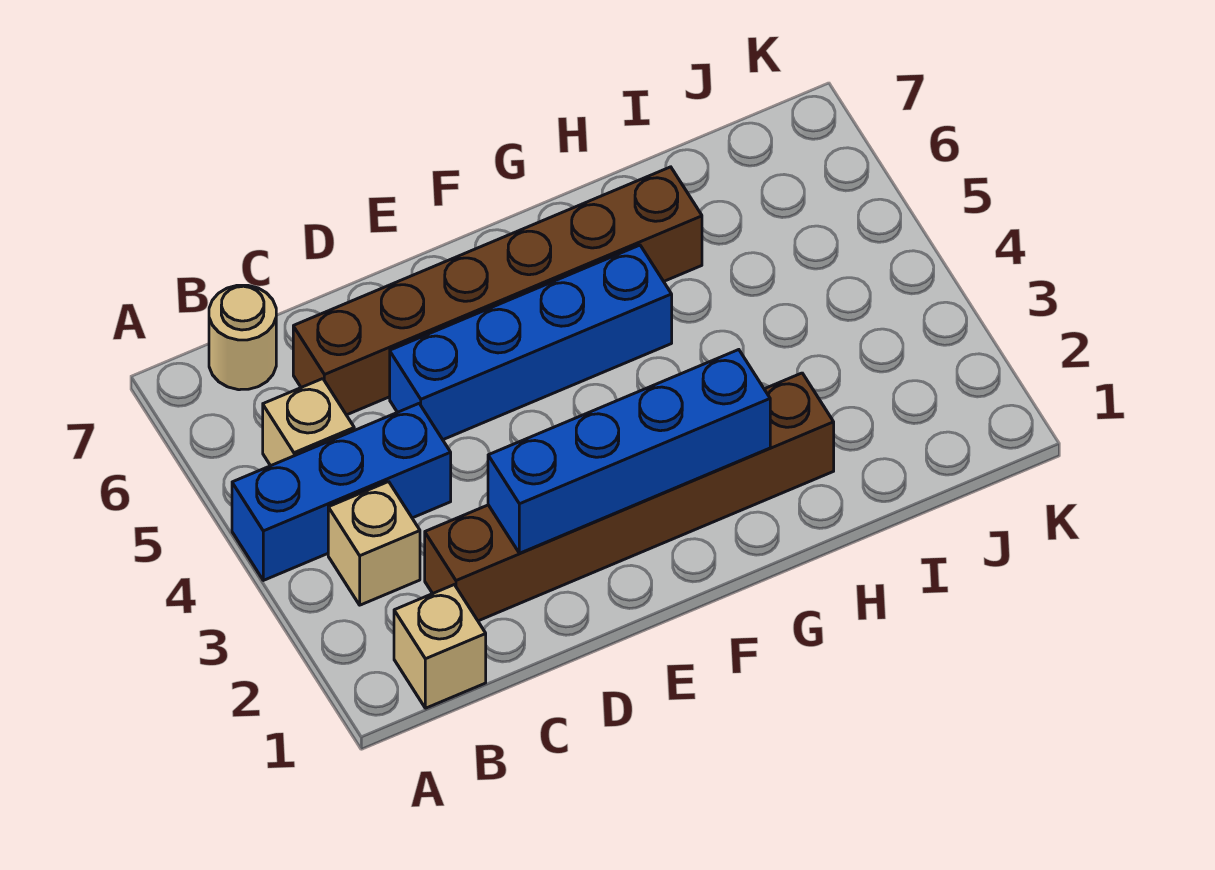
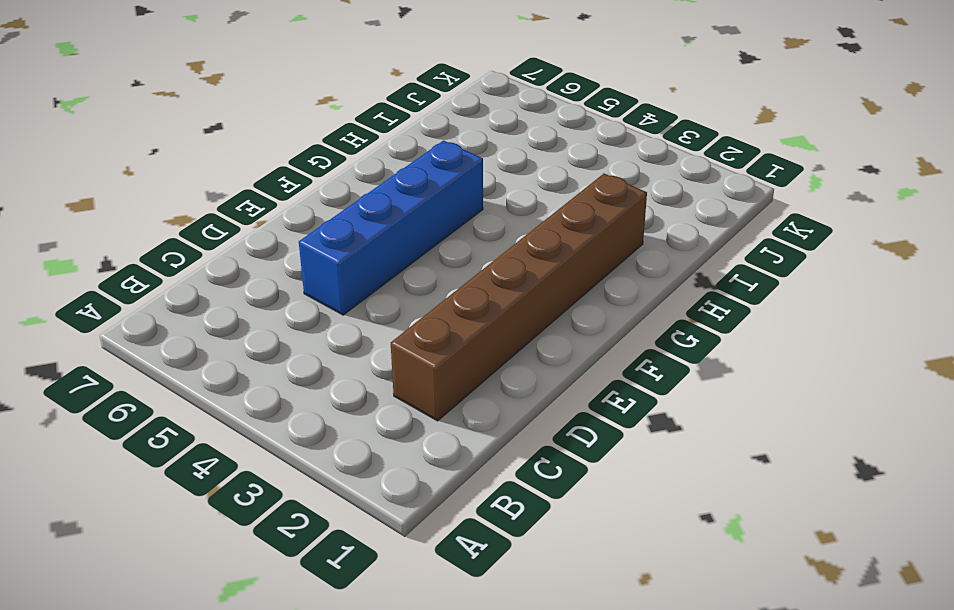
none -> blue brick A4:C4 level 1
none -> tan brick B1 level 1

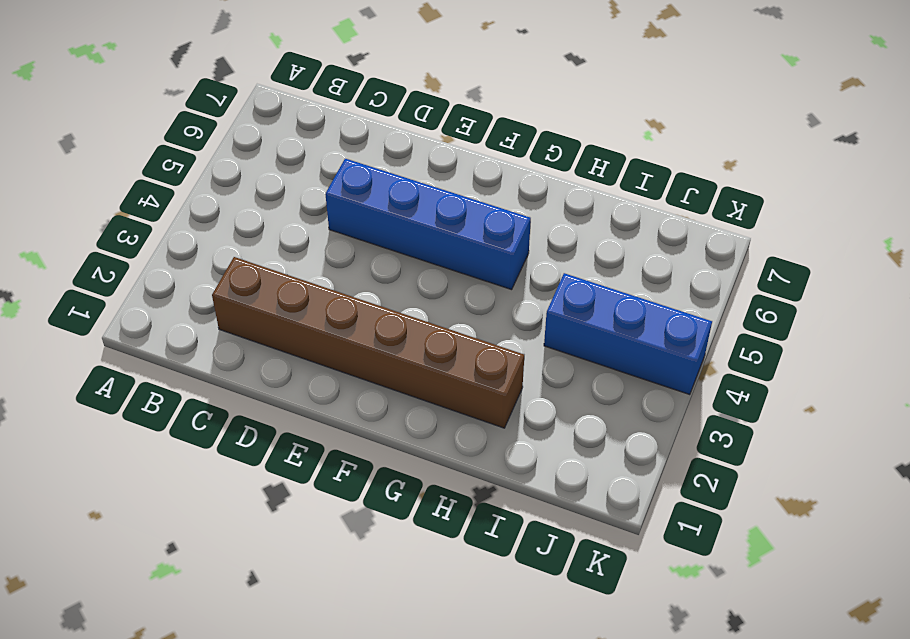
blue brick I4:K4 level 1 -> blue brick A4:C4 level 1
none -> tan brick B1 level 1
none -> tan brick B3 level 1

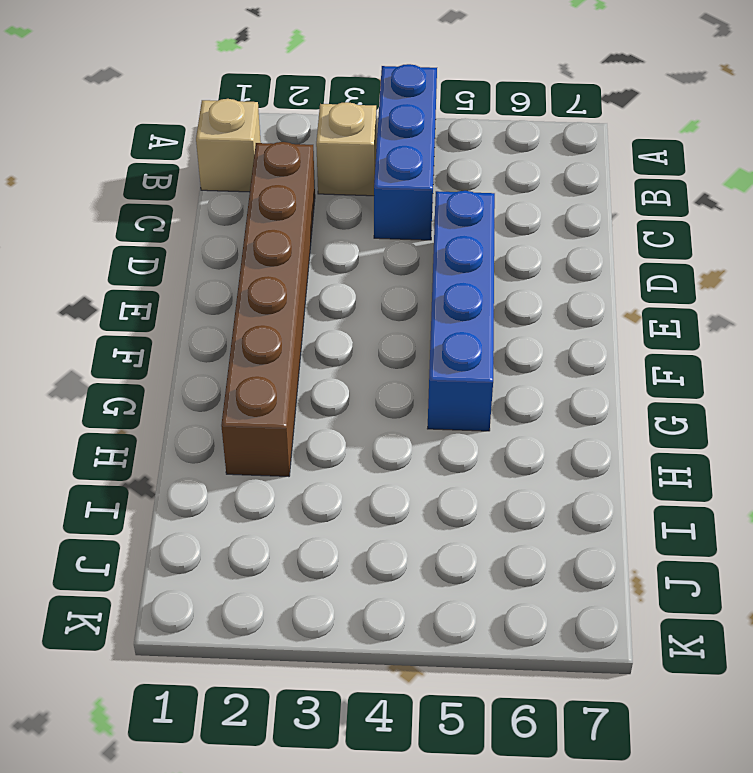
none -> tan brick B5 level 1
none -> tan round brick B7 level 1

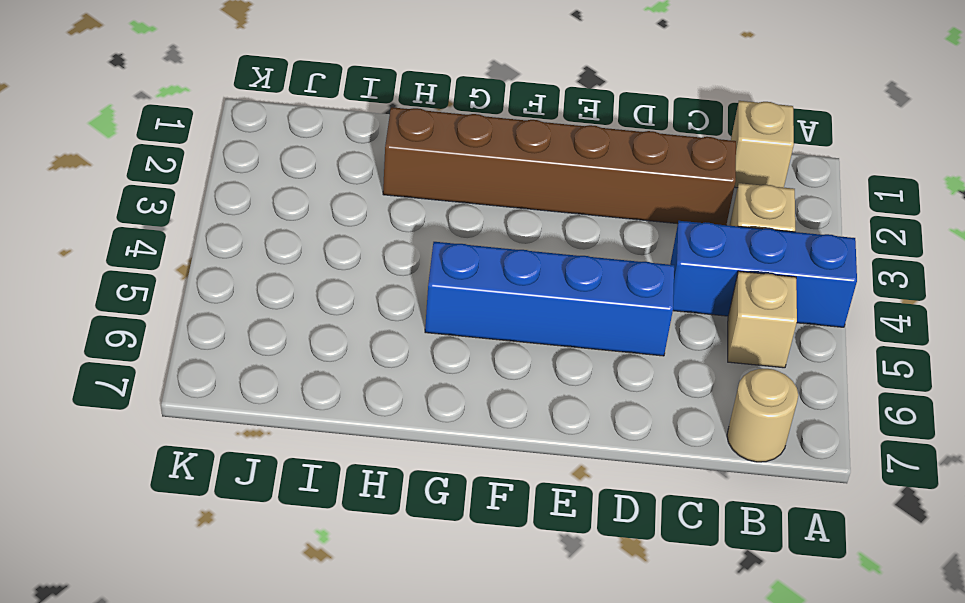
none -> brown brick C6:H6 level 1
none -> blue brick D2:G2 level 2

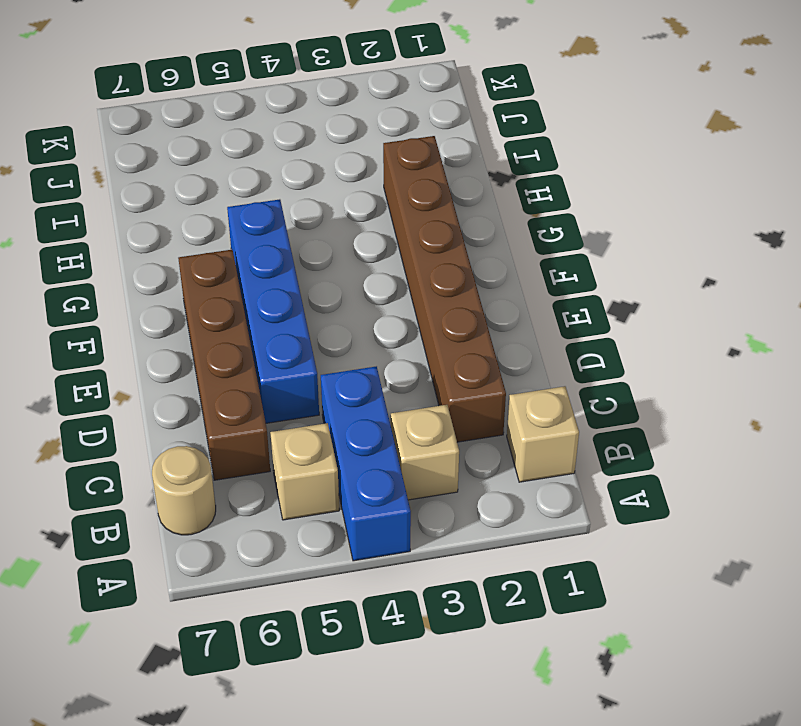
brown brick C6:F6 level 1 -> brown brick C6:H6 level 1
none -> blue brick D2:G2 level 2

